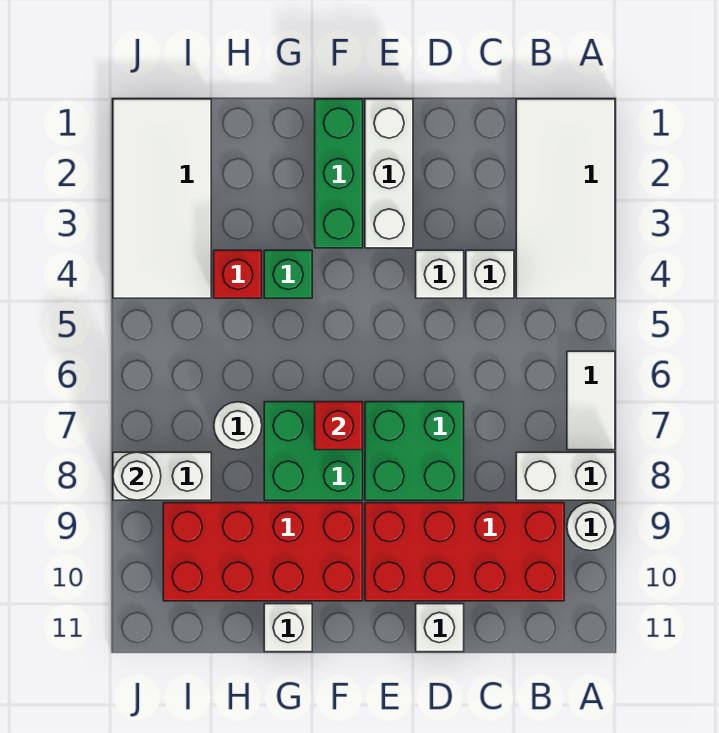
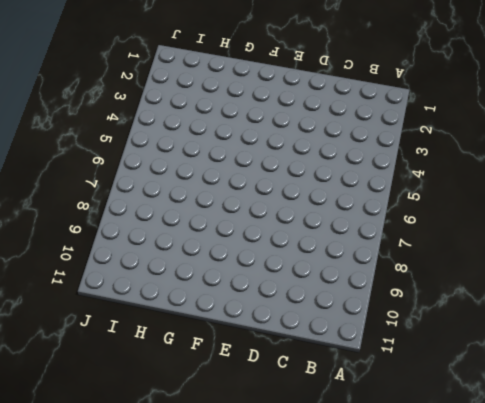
none -> white tile A1:B4 level 1
none -> white tile A6:A7 level 1
none -> white brick A8:B8 level 1

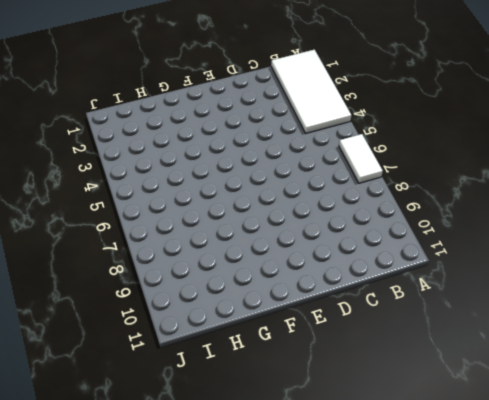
none -> white brick A8:B8 level 1
none -> white round brick A9 level 1
none -> red brick B9:E10 level 1

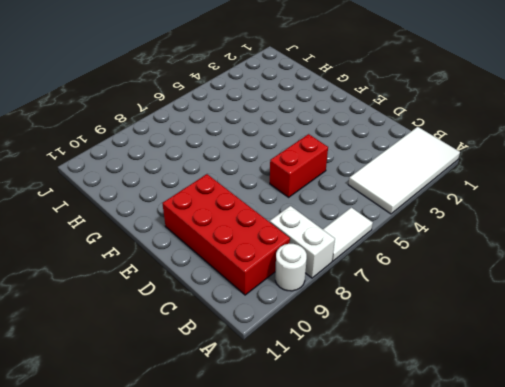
red brick D5:D6 level 1 -> none
none -> white brick C4 level 1
none -> white brick D4 level 1
none -> green brick D7:E8 level 1

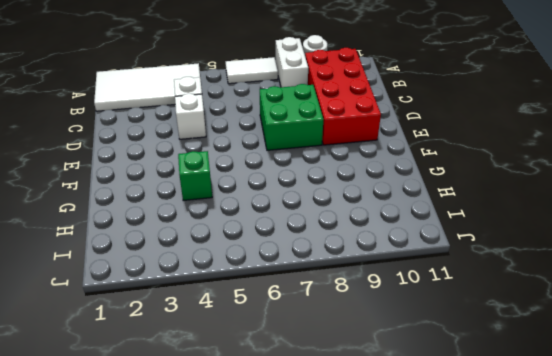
none -> white brick D11 level 1
none -> white brick E1:E3 level 1
none -> green brick F1:F3 level 1

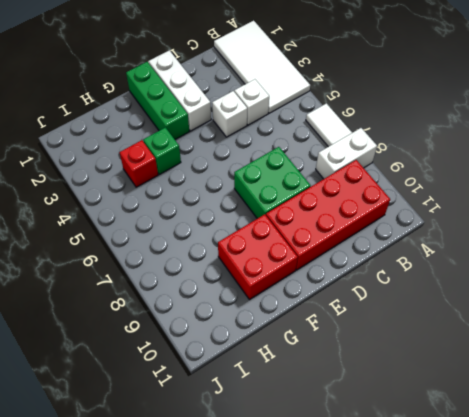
red brick F9:G10 level 1 -> red brick F9:I10 level 1
none -> white round brick A9 level 1
none -> white brick D11 level 1
none -> green brick F7:G8 level 1

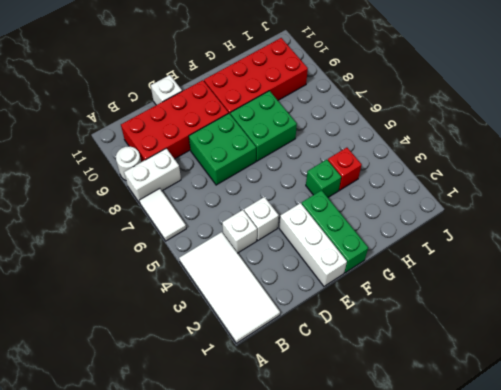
none -> white brick G11 level 1
none -> white round brick H7 level 1
none -> white tile I1:J4 level 1

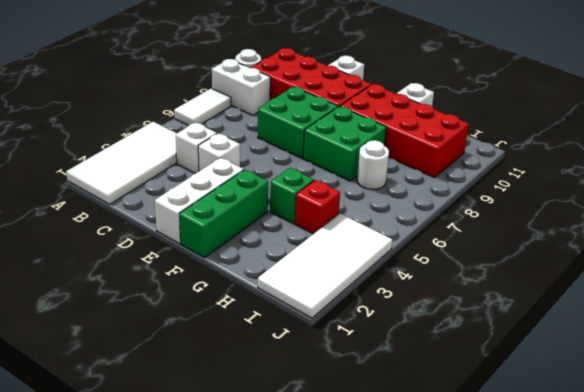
none -> white brick I8:J8 level 1
none -> red brick F7 level 2
none -> white round brick J8 level 2

